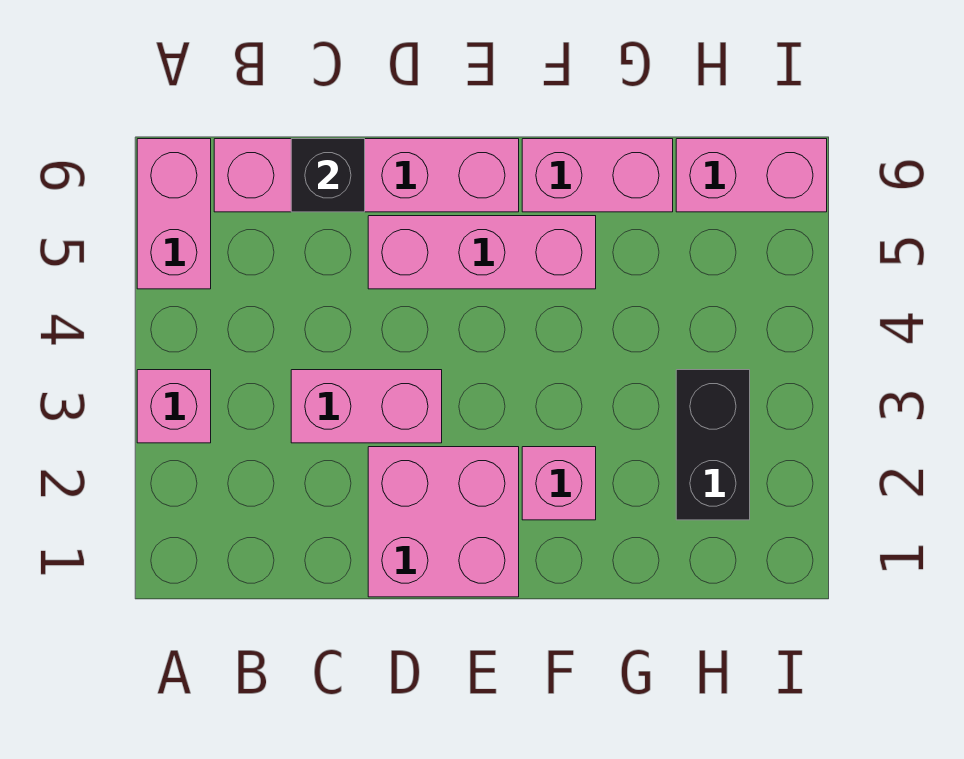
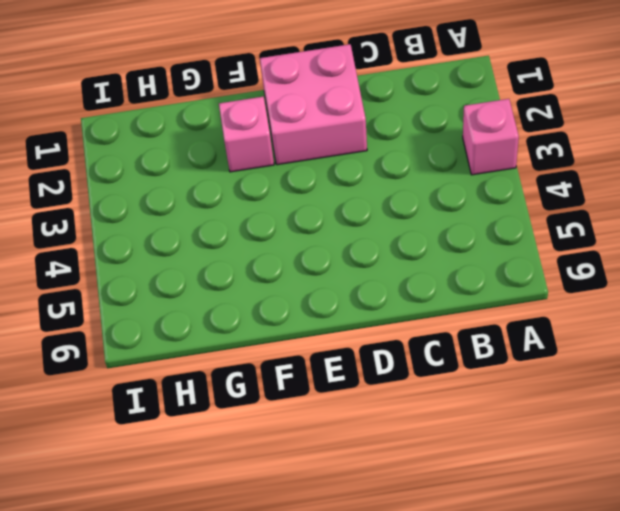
none -> pink brick A5:A6 level 1
none -> pink brick B6:E6 level 1

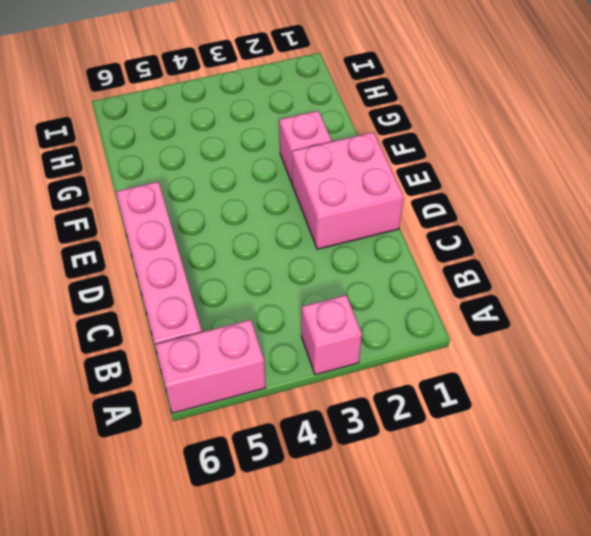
none -> pink brick C3:D3 level 1
none -> pink brick D5:F5 level 1

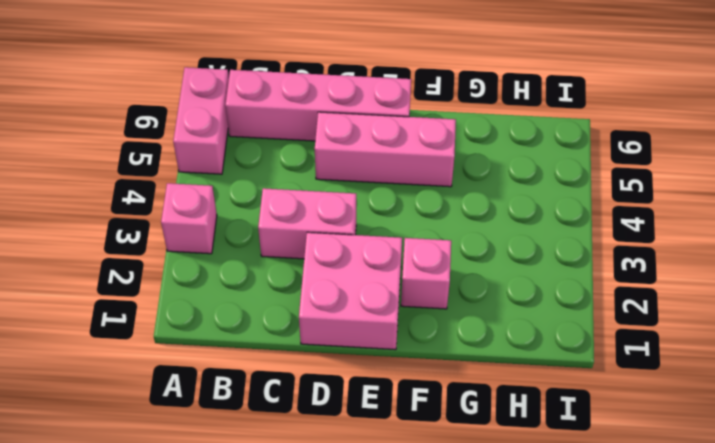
none -> pink brick F6:G6 level 1
none -> black brick H2:H3 level 1

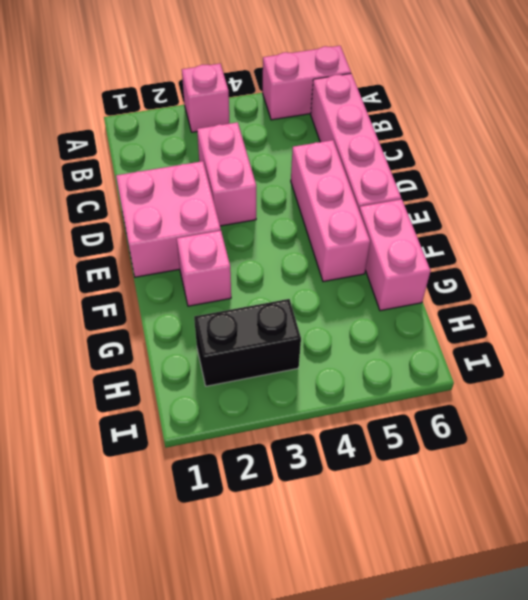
none -> pink brick H6:I6 level 1
none -> black brick C6 level 2

